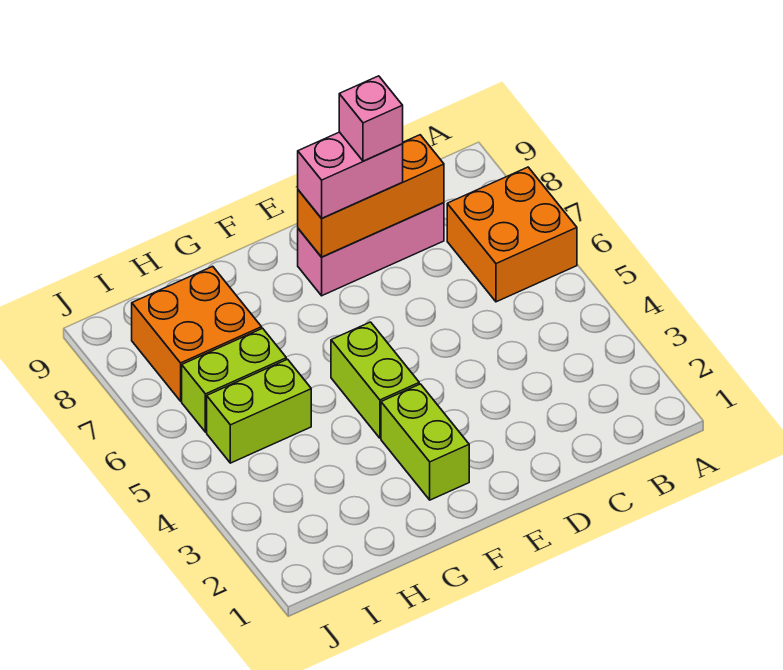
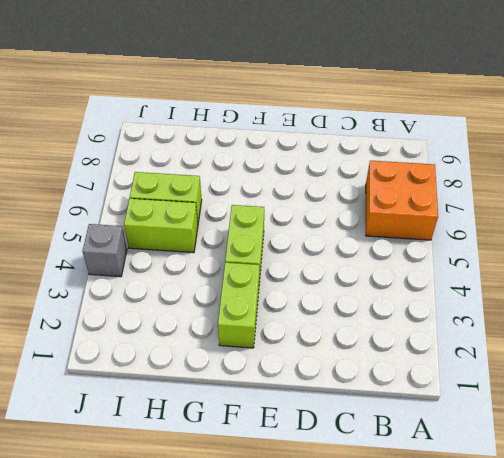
grey brick J4 level 1 -> none
none -> pink brick C8:E8 level 1
none -> orange brick H7:I8 level 1

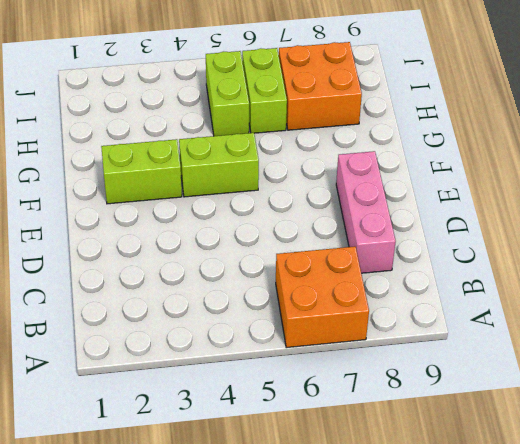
none -> orange brick C8:E8 level 2
none -> pink brick D8:E8 level 3

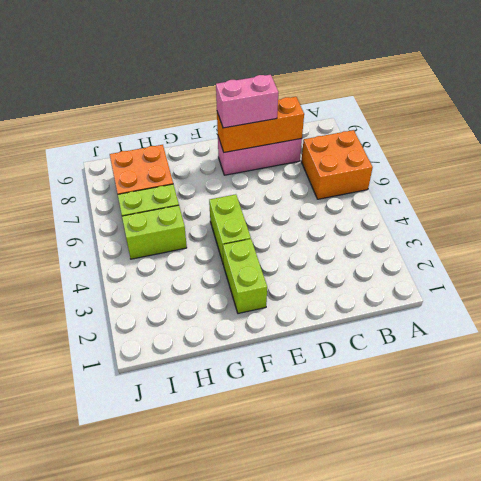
none -> pink brick D8 level 4

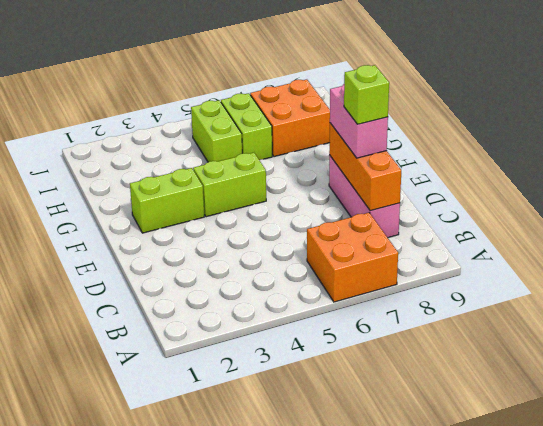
lime brick D8 level 4 -> pink brick D8 level 4

